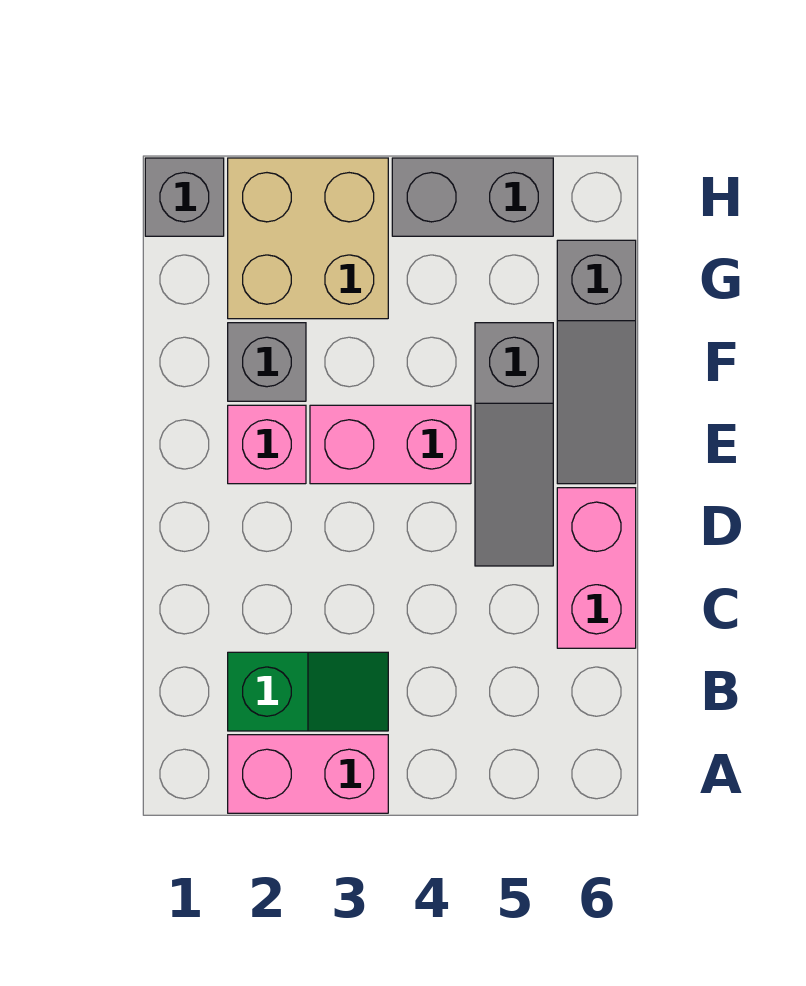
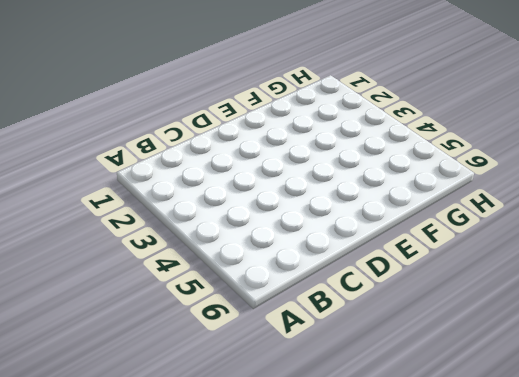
none -> pink brick A2:A3 level 1
none -> green slope B2:B3 level 1 top 2

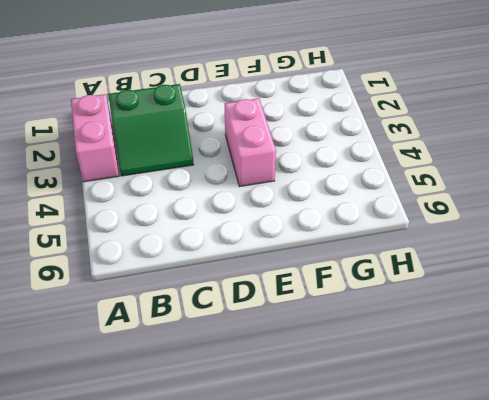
green slope B2:C3 level 1 top 2 -> green slope B2:B3 level 1 top 2
none -> pink brick C6:D6 level 1
none -> grey slope D5:F5 level 1 top F

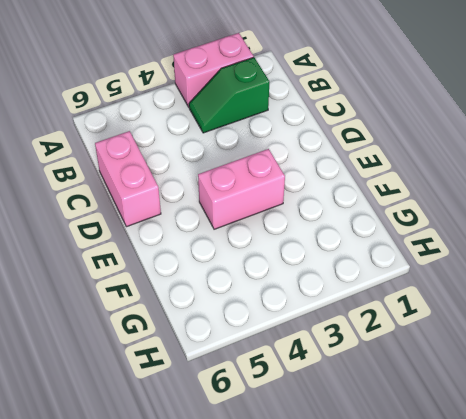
none -> grey slope D5:F5 level 1 top F
none -> pink brick E2 level 1

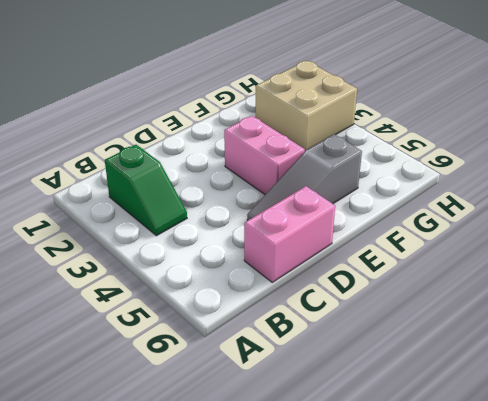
none -> pink brick A2:A3 level 1
none -> pink brick E2 level 1

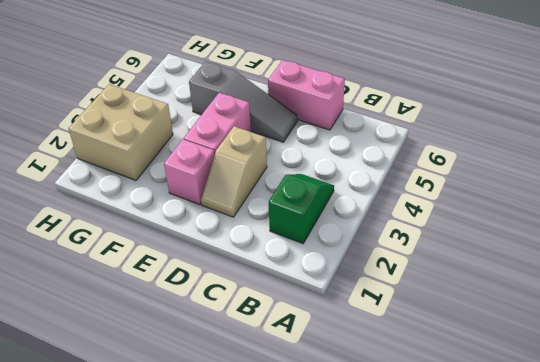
tan slope D2:D3 level 1 top 3 -> none
none -> pink brick A2:A3 level 1
none -> grey slope E6:G6 level 1 top G

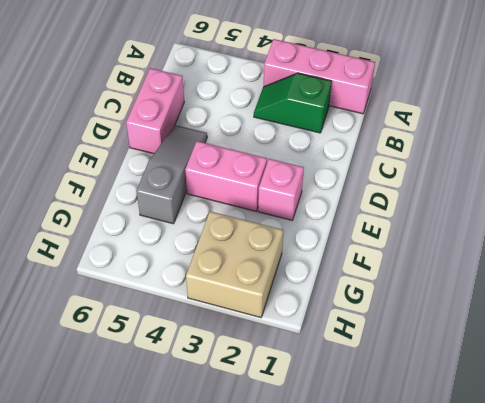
pink brick A1:A3 level 1 -> pink brick A2:A3 level 1
none -> grey slope E6:G6 level 1 top G
none -> grey brick F2 level 1

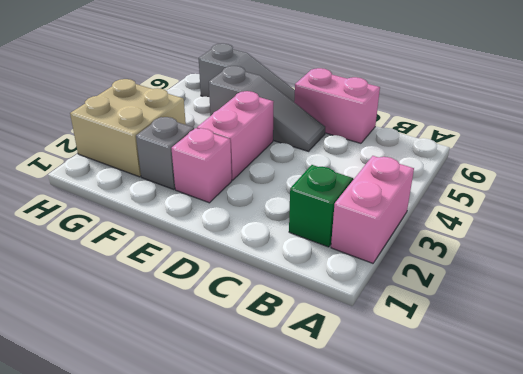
none -> grey brick H1 level 1
none -> grey brick H4:H5 level 1

